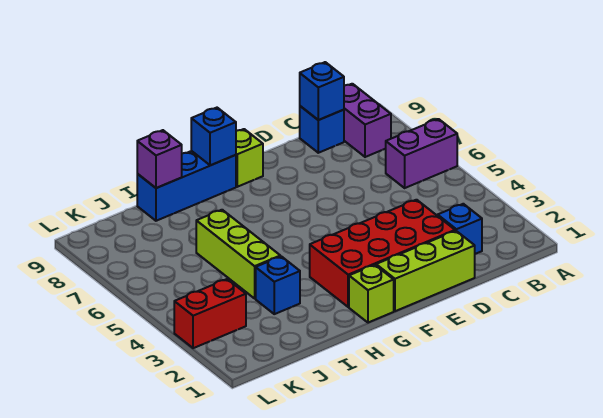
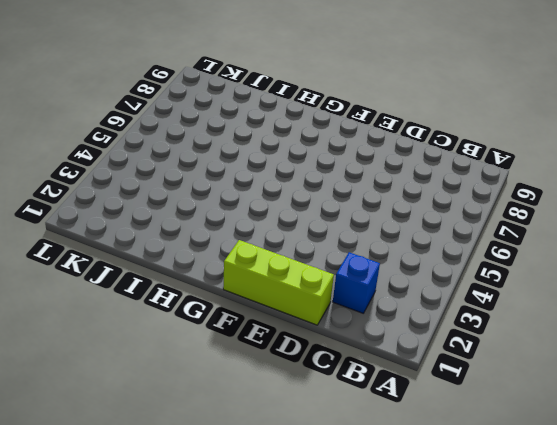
none -> purple brick A6:B6 level 1
none -> purple brick B8:B9 level 1
none -> blue brick C9 level 1

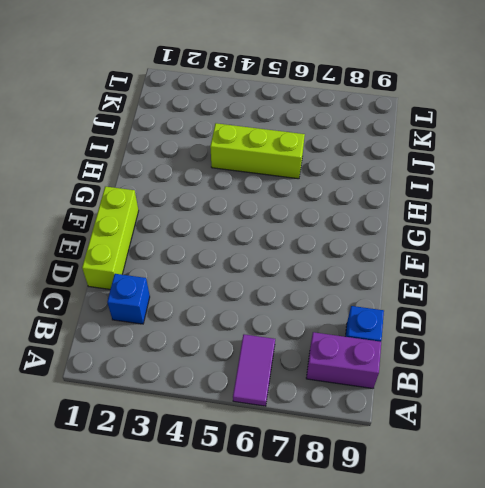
purple tile A6:B6 level 1 -> purple brick A6:B6 level 1
none -> red brick D2:G3 level 1
none -> lime brick F9 level 1
none -> lime brick G1 level 1

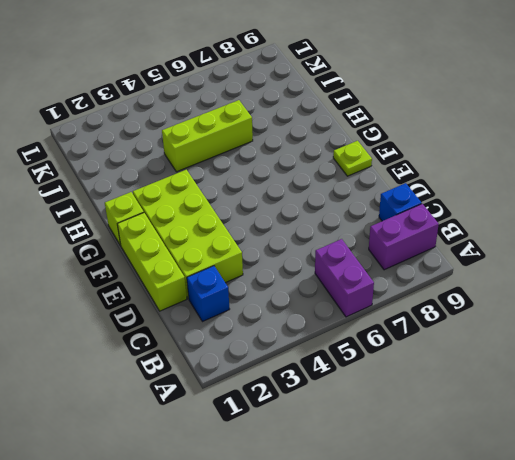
lime brick D2:G3 level 1 -> red brick D2:G3 level 1
lime plate F9 level 1 -> lime brick F9 level 1
none -> blue brick G9:I9 level 1
none -> blue brick I3 level 1
none -> red brick K3:L3 level 1

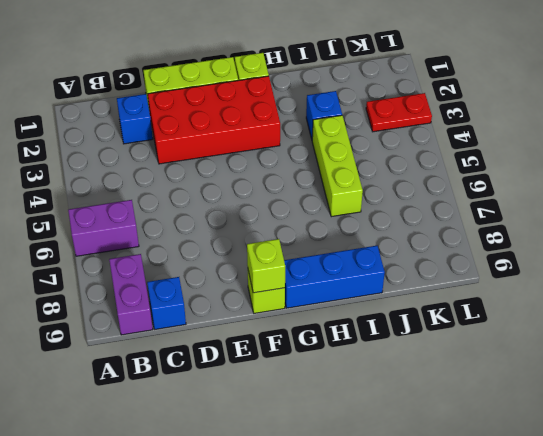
lime brick F9 level 2 -> none
red plate K3:L3 level 1 -> red brick K3:L3 level 1
none -> blue brick C9 level 2
none -> blue brick G9 level 2
none -> purple brick I9 level 2

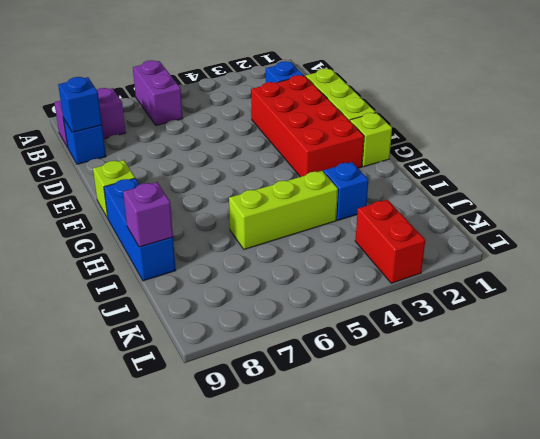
none -> blue brick G9 level 2

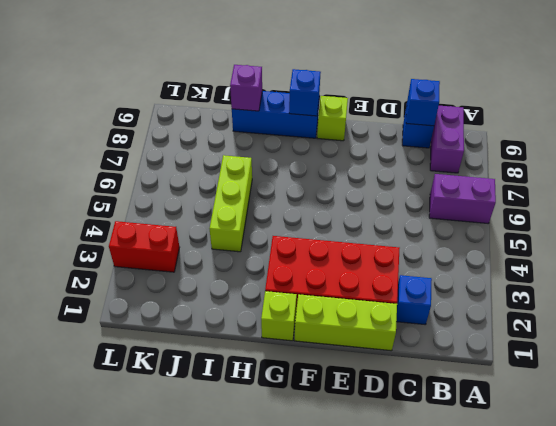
none -> blue brick I3 level 1

